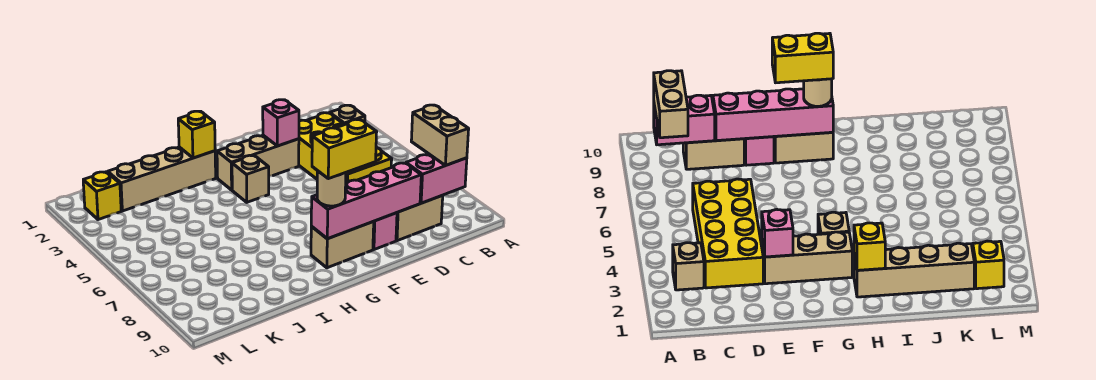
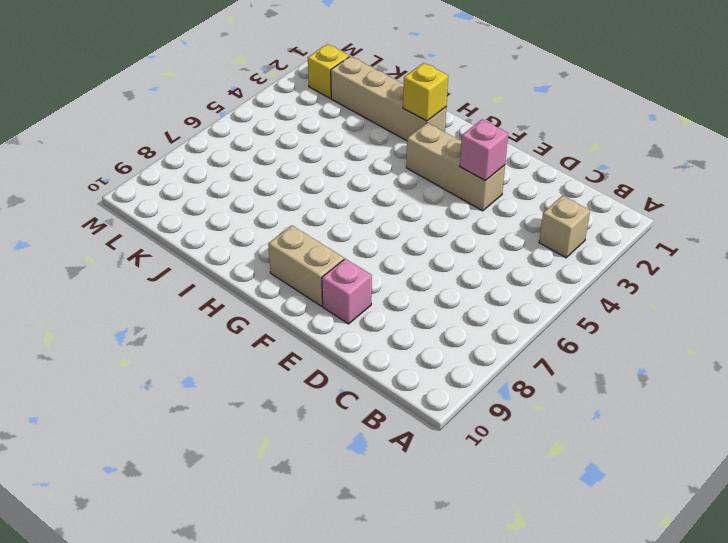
none -> yellow brick C3:D6 level 1
none -> tan brick C9:D9 level 1
none -> tan brick G4 level 1

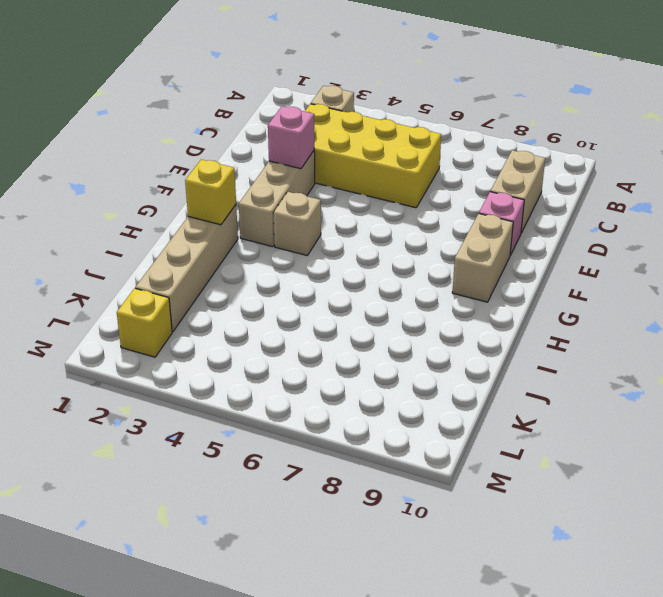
none -> pink brick B9:C9 level 2
none -> pink brick D9:G9 level 2
none -> tan brick B8:B9 level 3

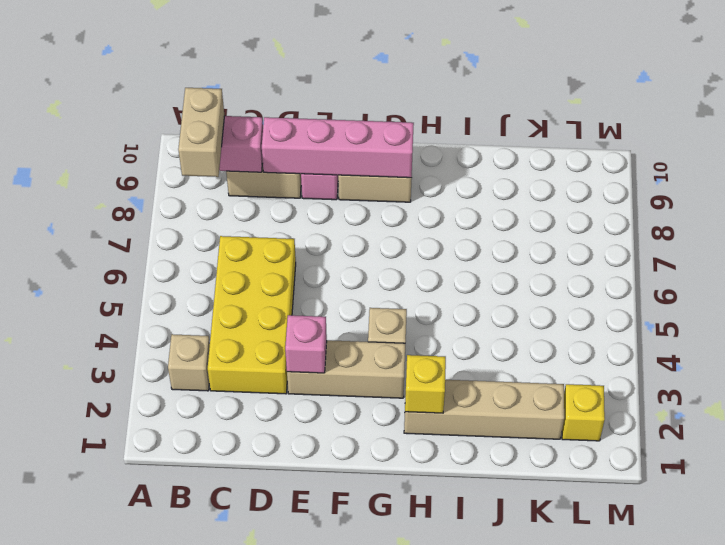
none -> tan round brick G9 level 3
none -> yellow brick F9:G9 level 4

